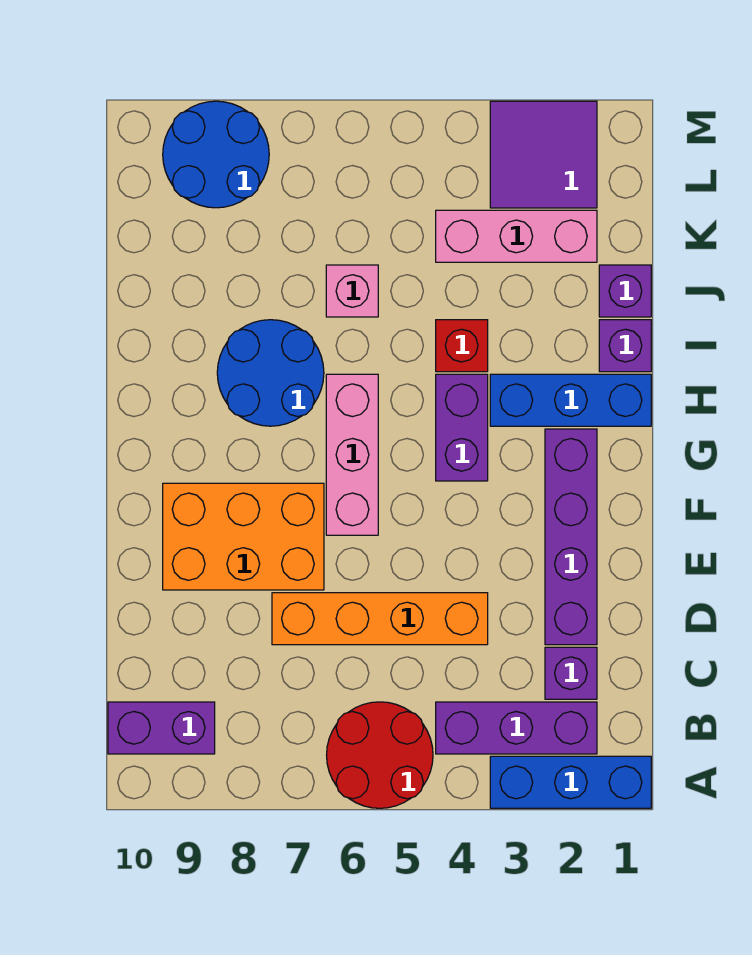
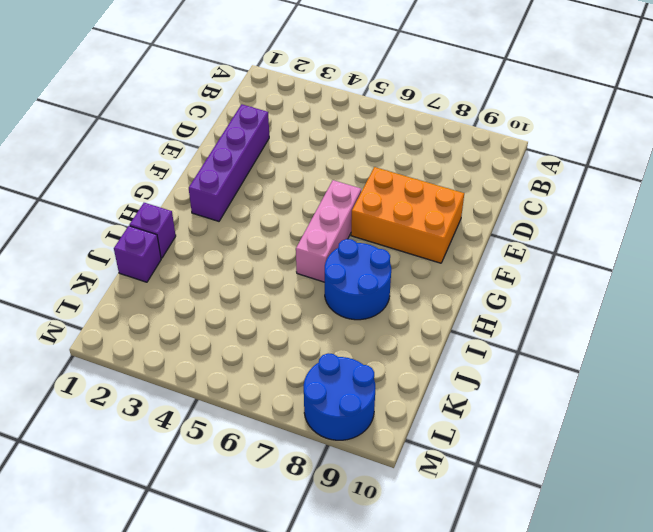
none -> blue brick A1:A3 level 1
none -> red round brick A5:B6 level 1
none -> purple brick B2:B4 level 1

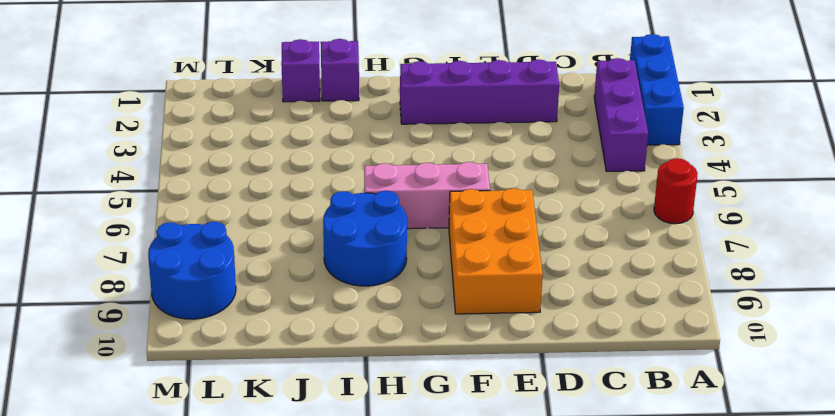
red round brick A6 level 1 -> red round brick A5:B6 level 1
none -> purple brick B9:B10 level 1
none -> purple brick C2 level 1
none -> orange brick D4:D7 level 1

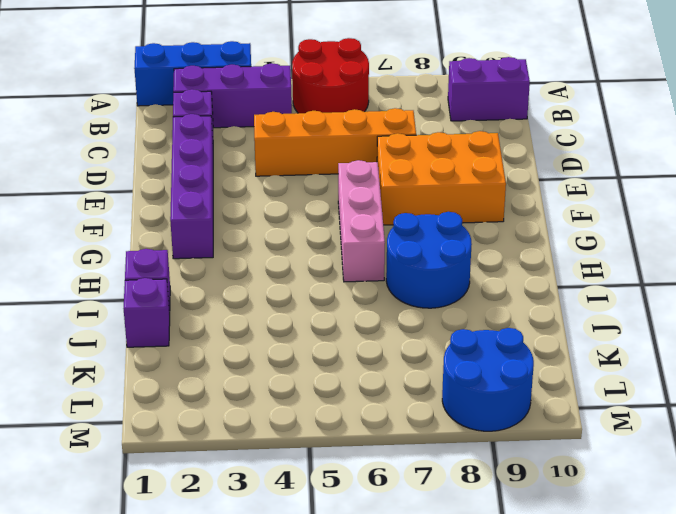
none -> purple brick G4:H4 level 1
none -> blue brick H1:H3 level 1
none -> red brick I4 level 1

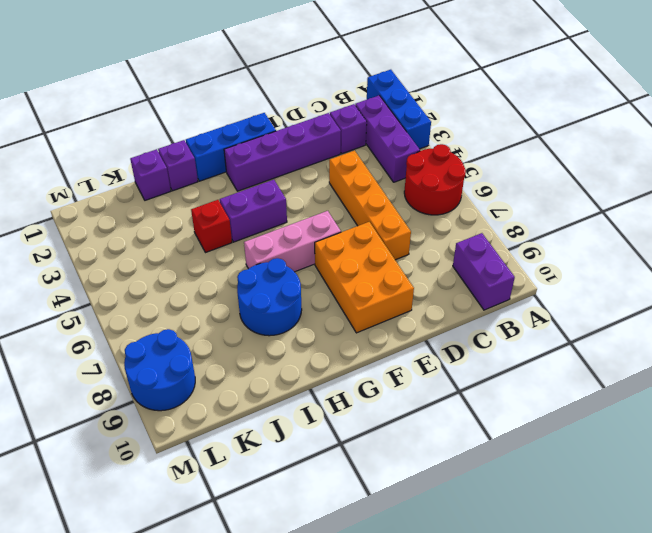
blue brick F1:H1 level 1 -> blue brick H1:H3 level 1
none -> pink brick J6 level 1
none -> pink brick K2:K4 level 1
none -> purple tile L2:M3 level 1

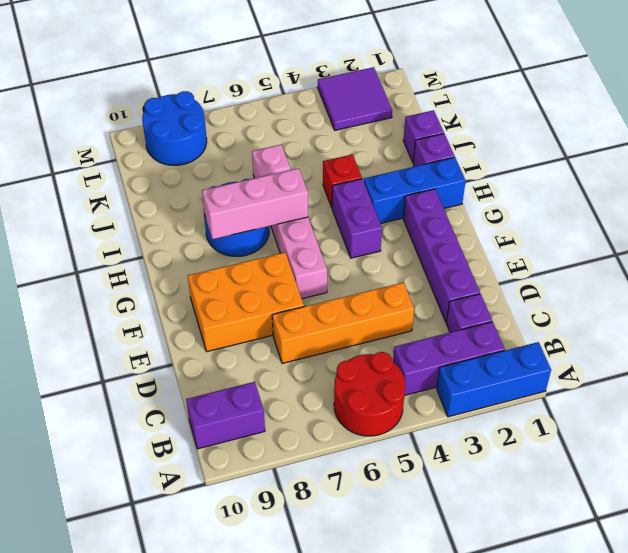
pink brick H6:H8 level 2 -> pink brick K2:K4 level 1

